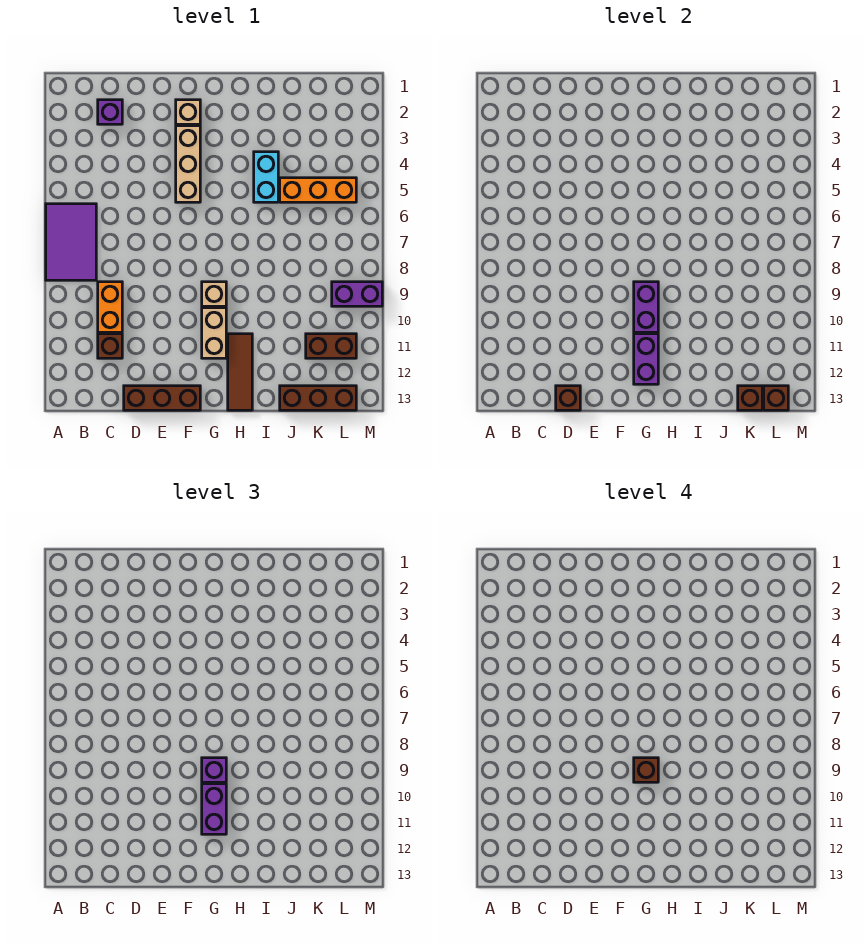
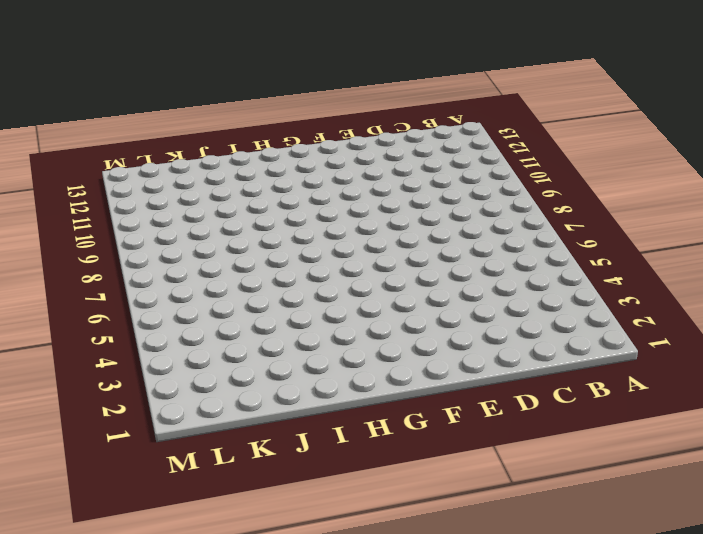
none -> purple tile A6:B8 level 1
none -> purple brick C2 level 1
none -> orange brick C9:C10 level 1

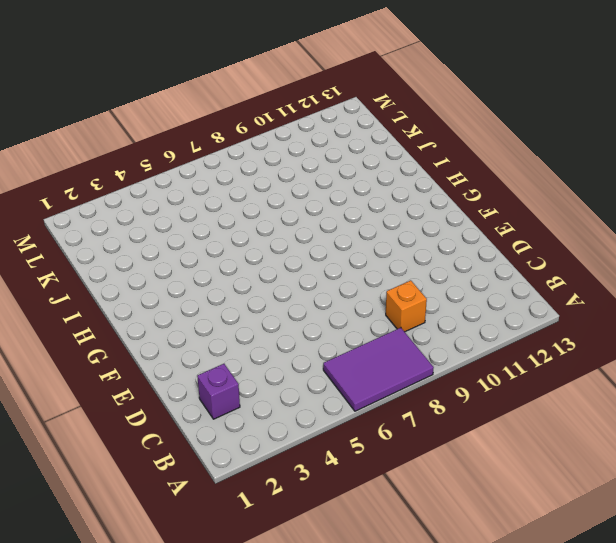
orange brick C9 level 1 -> orange brick C9:C10 level 1
none -> brown brick C11 level 1
none -> brown brick D13:F13 level 1
none -> tan brick F2 level 1

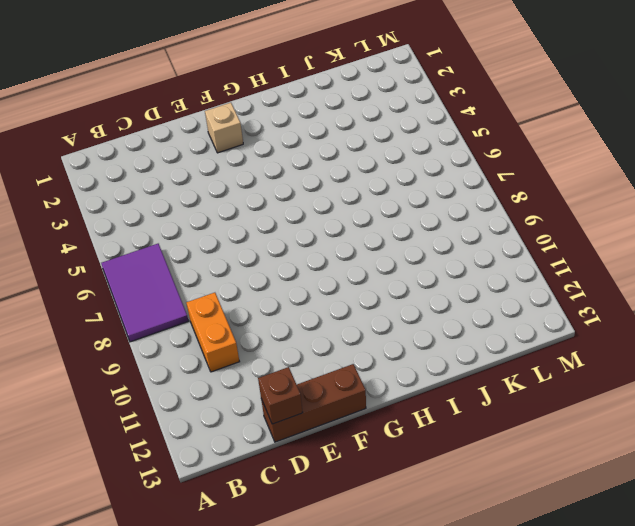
none -> purple brick C2 level 1
none -> brown brick C11 level 1
none -> tan brick F3:F5 level 1

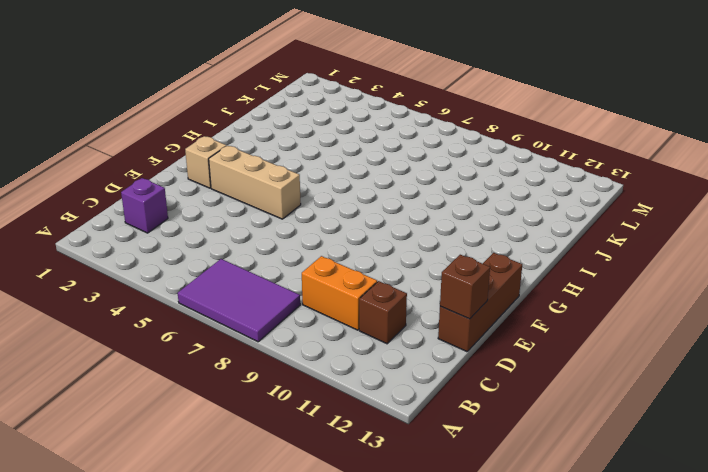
none -> tan brick G9 level 1
none -> tan brick G10:G11 level 1
none -> brown tile H11:H13 level 1

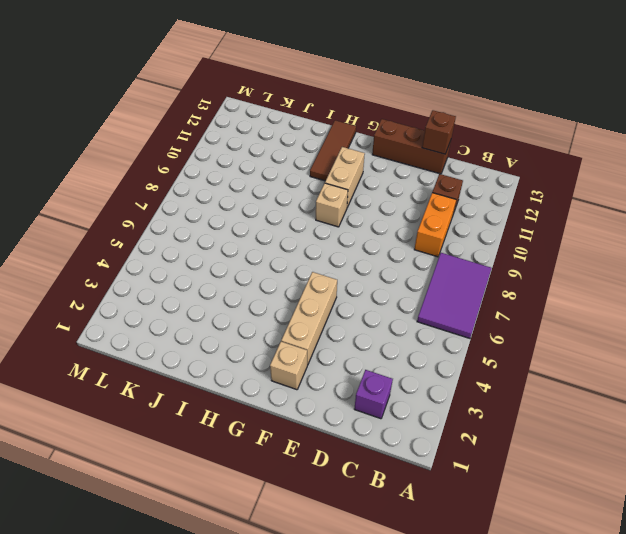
none -> cyan brick I4:I5 level 1
none -> orange brick J5:L5 level 1
none -> brown brick J13:L13 level 1

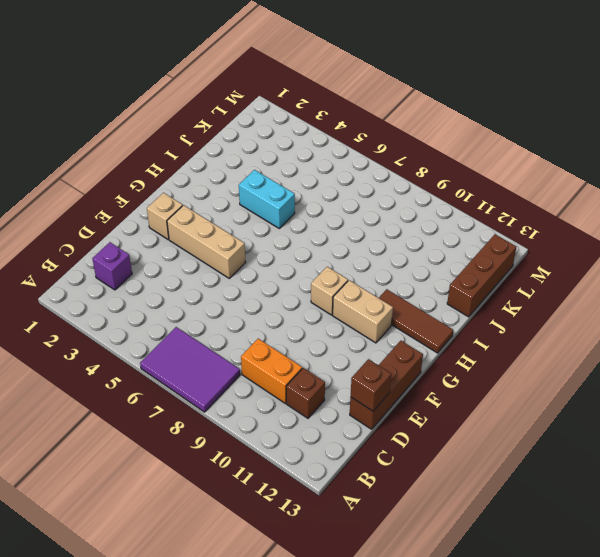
none -> orange brick J5:L5 level 1
none -> brown brick K11:L11 level 1
none -> purple brick L9:M9 level 1

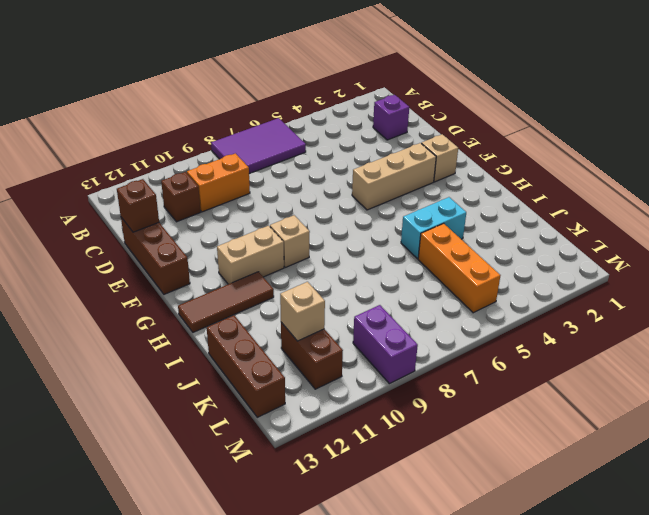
tan brick K11 level 2 -> none
none -> purple brick G9:G10 level 2
none -> purple brick G11:G12 level 2
none -> brown brick K13 level 2

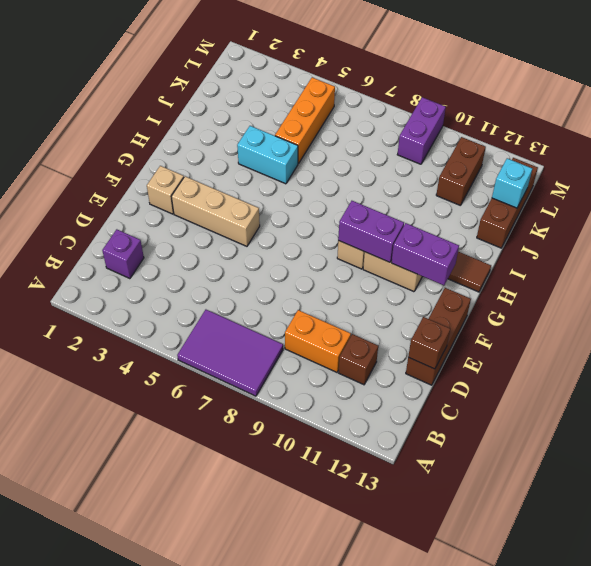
cyan brick K13 level 2 -> brown brick K13 level 2
none -> brown brick L13 level 2
none -> purple brick G9 level 3
none -> purple brick G10:G11 level 3

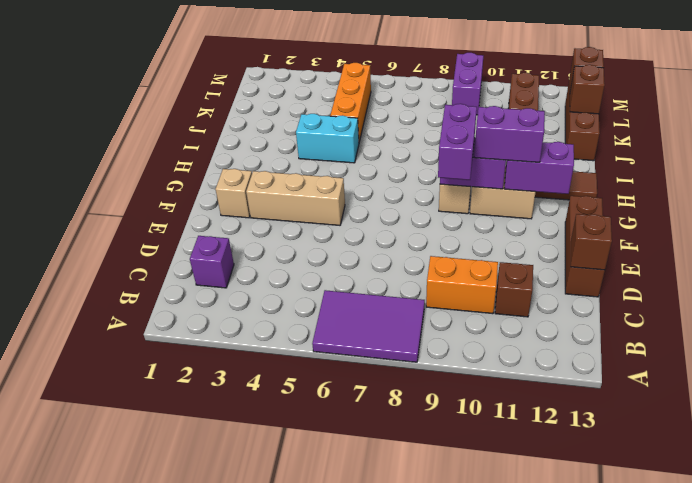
purple brick F9:G9 level 3 -> purple brick G9 level 3
none -> brown brick G9 level 4

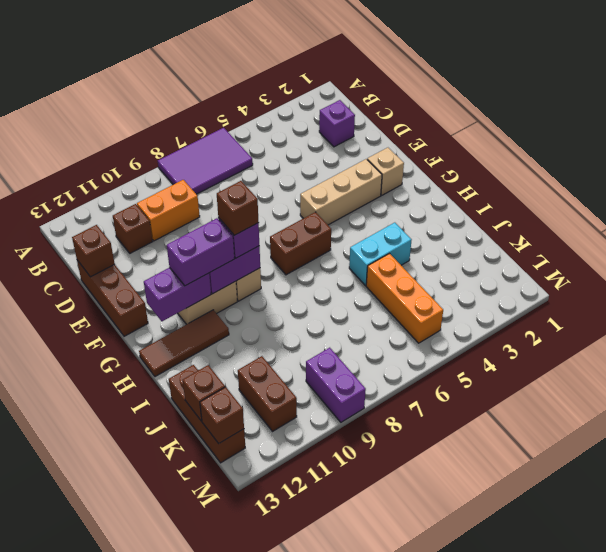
brown brick G6:G7 level 1 -> none

